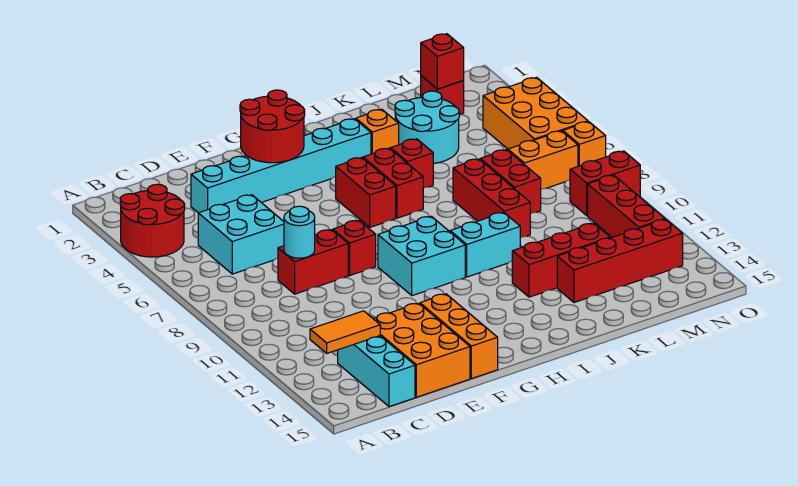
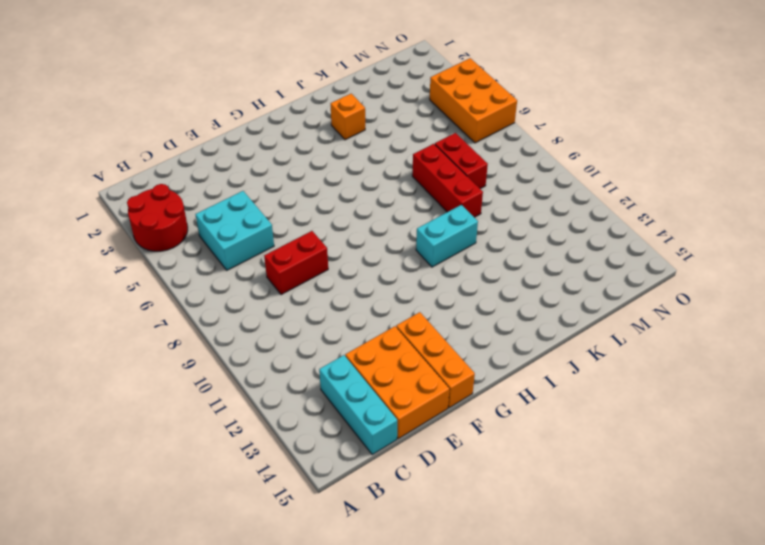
none -> cyan brick D3:I3 level 1
none -> red brick F8 level 1
none -> cyan brick G9:H10 level 1

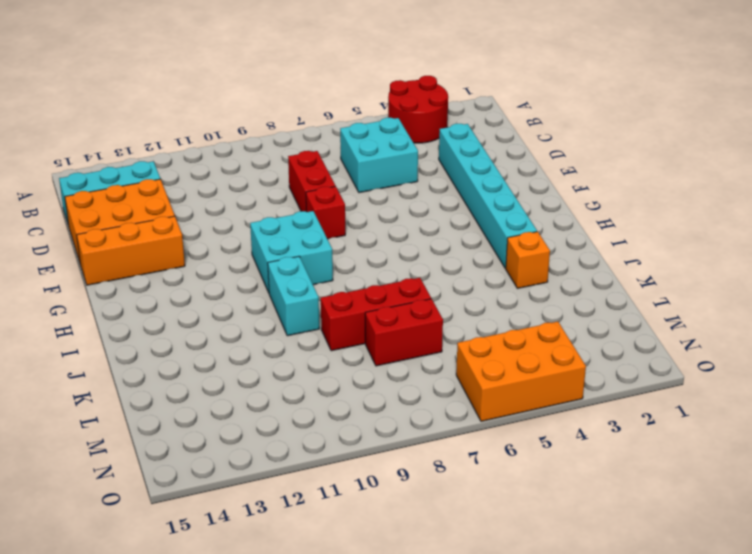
none -> red brick H5:H6 level 1
none -> red brick I5:I6 level 1
none -> red brick J5 level 1

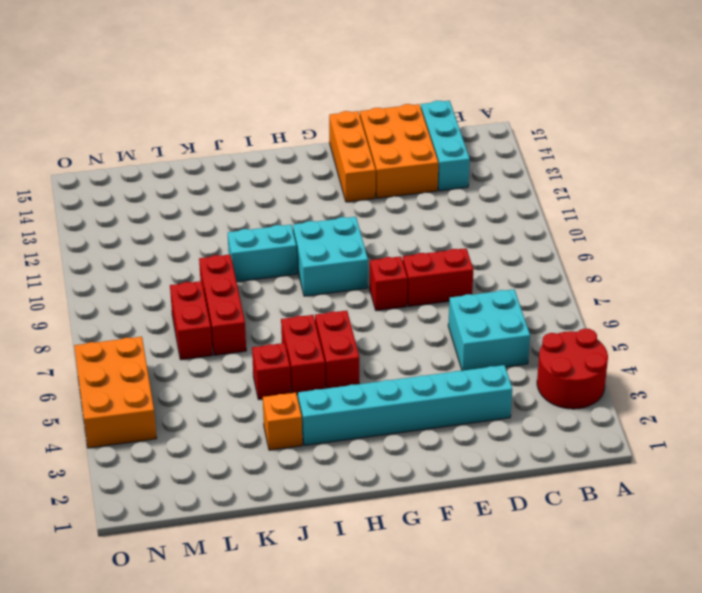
none -> red brick J12:L12 level 1
none -> cyan round brick K3:L4 level 1
none -> red brick K13:N13 level 1

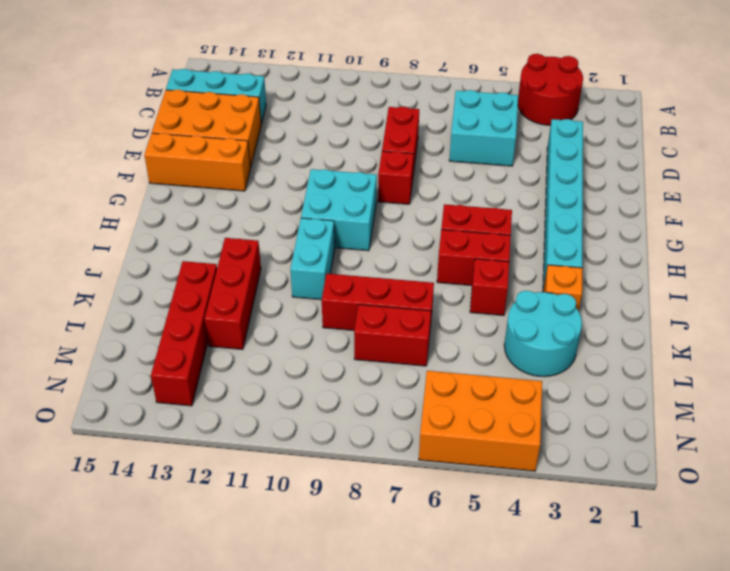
none -> red brick M2 level 1
none -> orange brick M7:N7 level 1
none -> red brick N9:O9 level 1

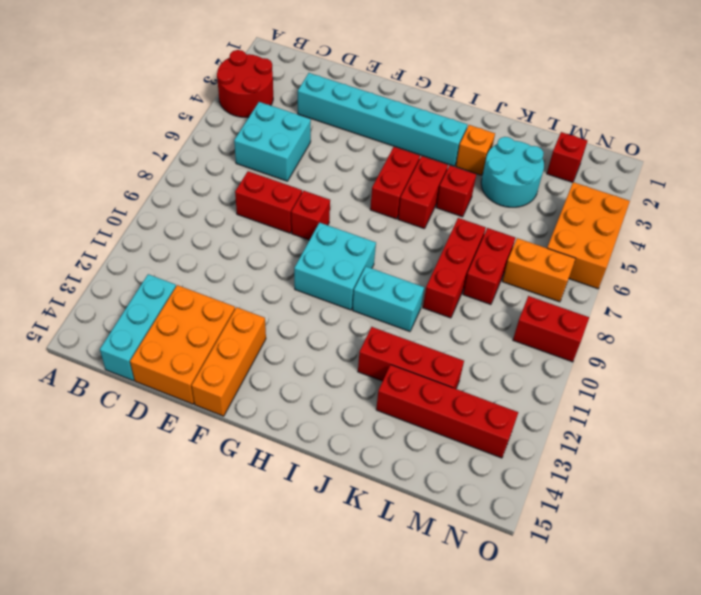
none -> red brick N10:N12 level 1
none -> orange brick O7 level 1
none -> orange tile B13:C13 level 2

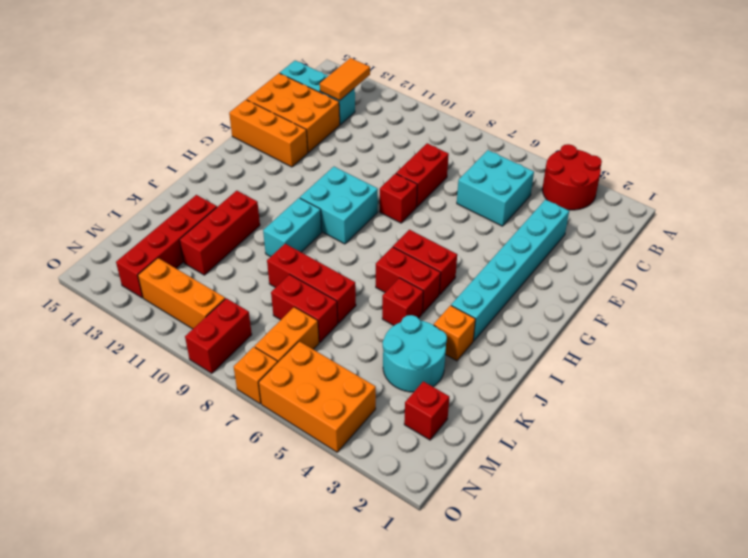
orange brick N10:N12 level 1 -> red brick N10:N12 level 1
none -> cyan round brick D8 level 2
none -> red round brick F2:G3 level 2
none -> red brick M2 level 2

